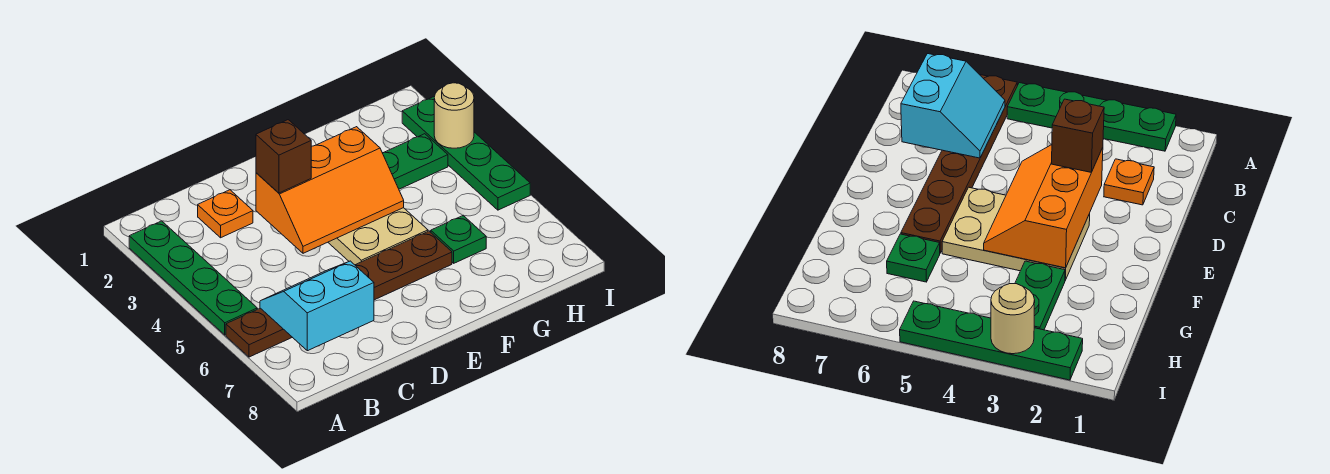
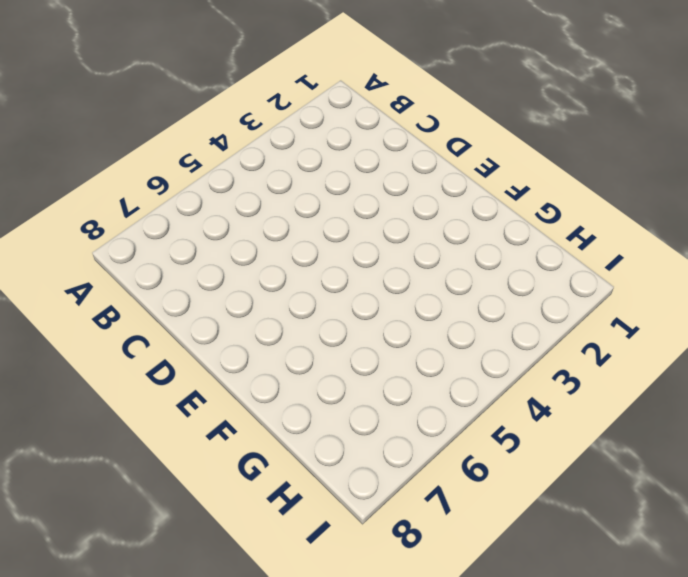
none -> green plate A2:A5 level 1
none -> brown plate A6:F6 level 1

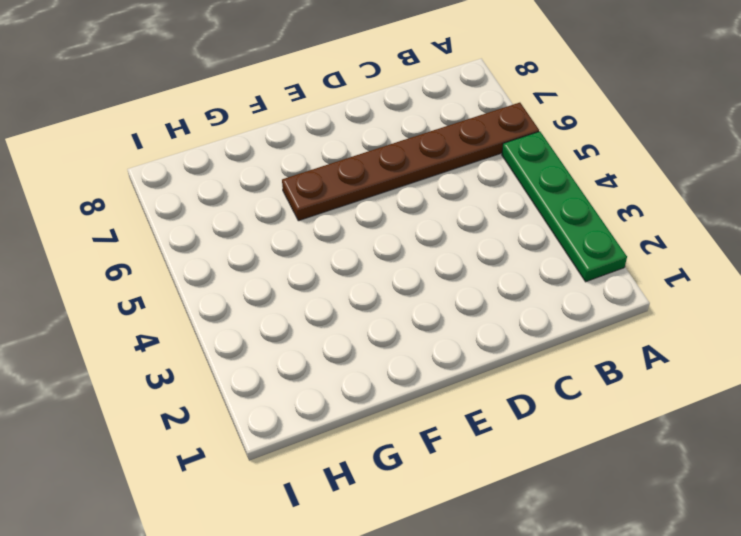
none -> orange plate C2 level 1
none -> tan plate E3:F5 level 1

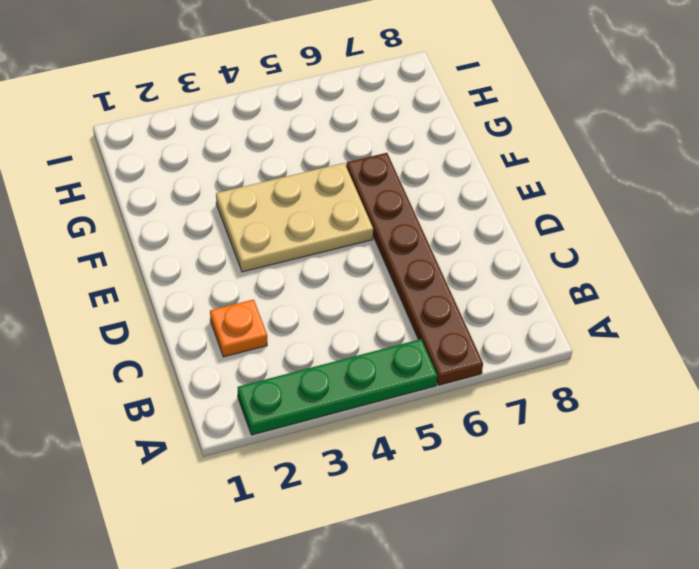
none -> green plate G3:H3 level 1
none -> green plate G6 level 1

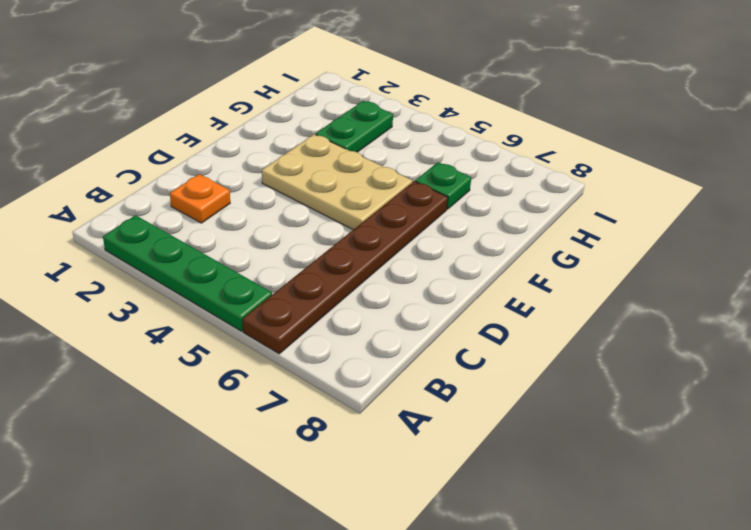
none -> green plate I2:I5 level 1
none -> cyan slope B6:C7 level 2 top 7

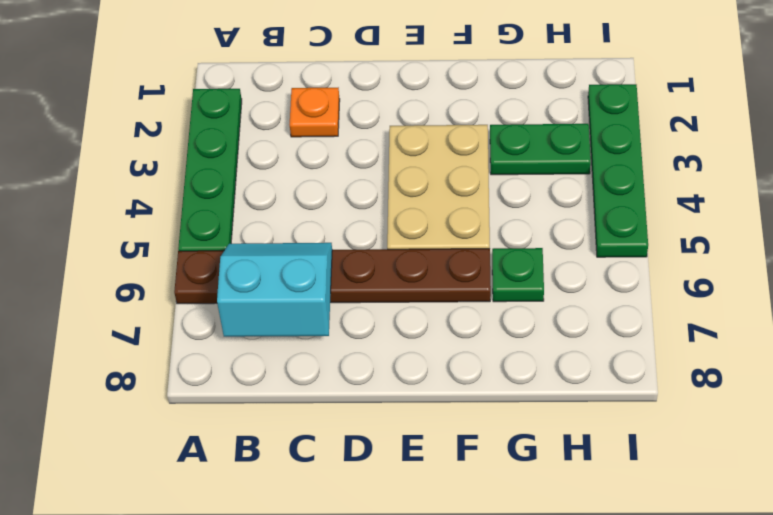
none -> orange slope D3:F4 level 2 top 3
none -> tan round brick I3 level 2

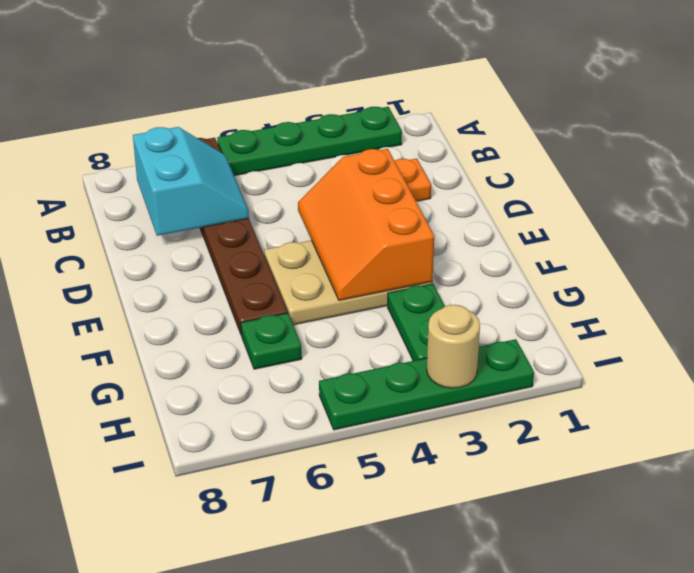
none -> brown brick D3 level 3

